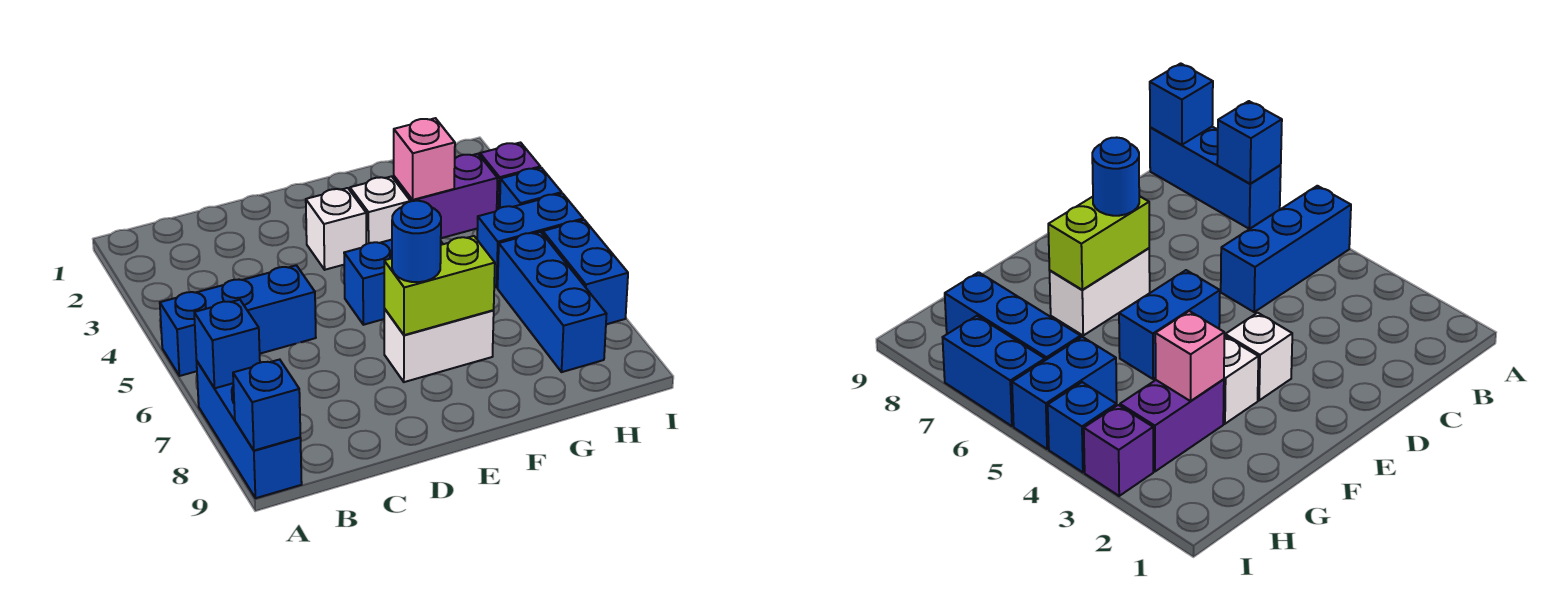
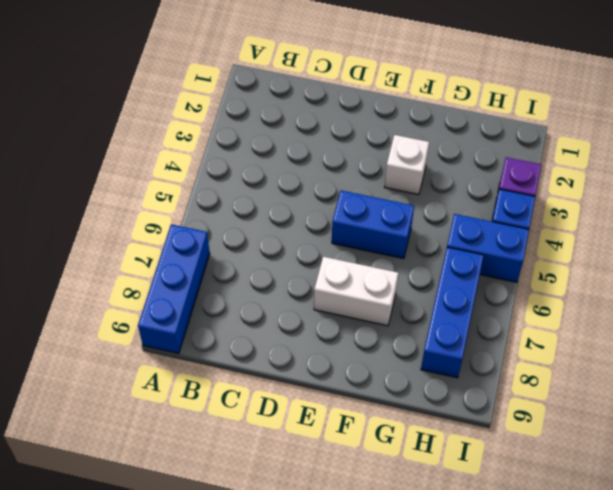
none -> blue brick A5:C5 level 1
none -> white brick E3 level 1
none -> purple brick G3:H3 level 1

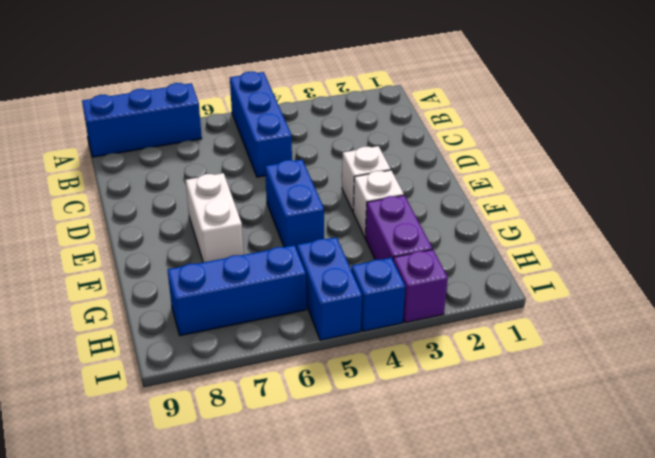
none -> blue brick I6:I7 level 1
none -> blue brick A7 level 2
none -> blue brick A9 level 2

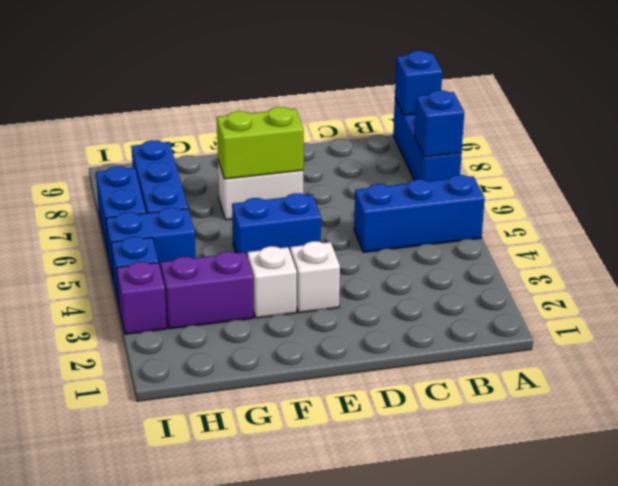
none -> pink brick G3 level 2
none -> blue round brick E7 level 3

